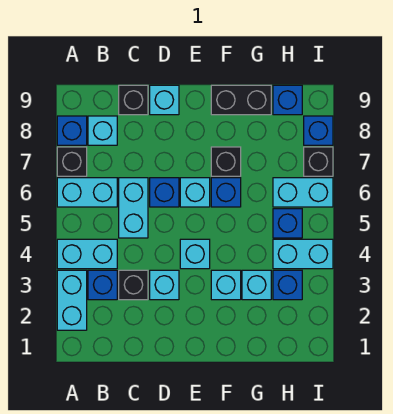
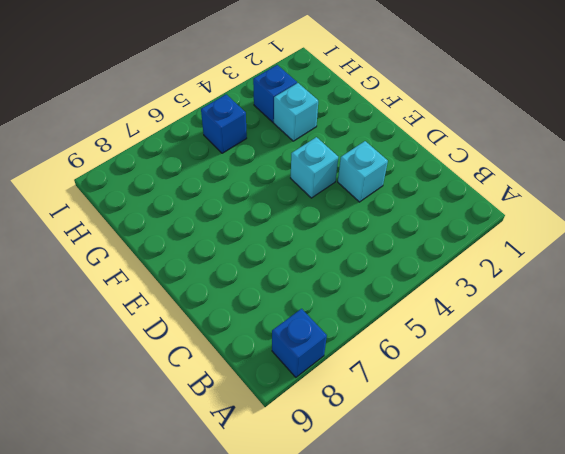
none -> cyan brick A2:A3 level 1
none -> cyan brick A4:B4 level 1
none -> cyan brick A6:B6 level 1

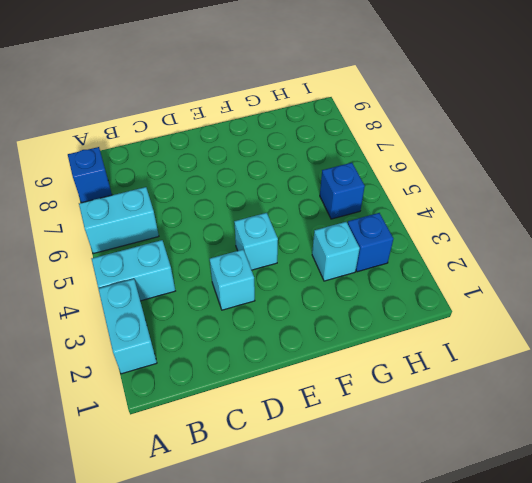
none -> black brick A7 level 1
none -> blue brick B3 level 1
none -> cyan brick B8 level 1

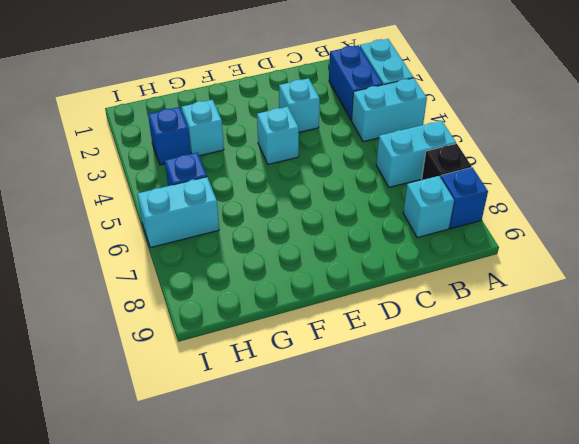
blue brick B2:B3 level 1 -> blue brick B3 level 1
none -> black brick C3 level 1
none -> cyan brick C5:C6 level 1
none -> black brick C9 level 1

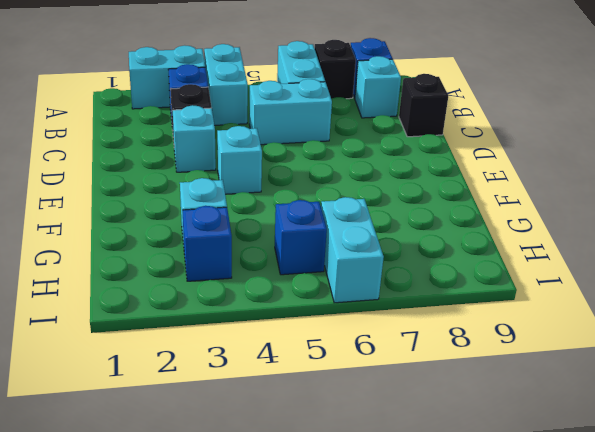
none -> blue brick D6 level 1
none -> cyan brick D9 level 1
none -> cyan brick E6 level 1

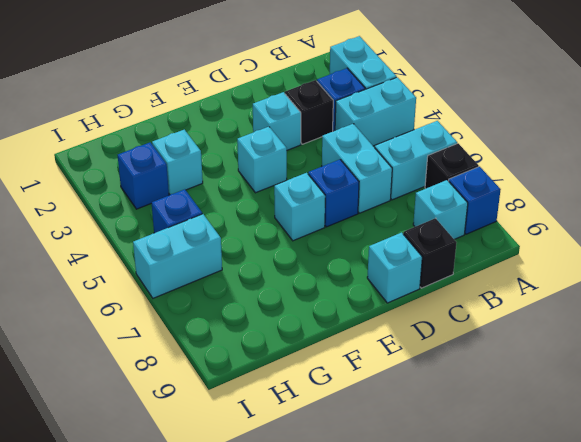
none -> cyan brick F3 level 1
none -> blue brick F6 level 1
none -> black brick F7 level 1

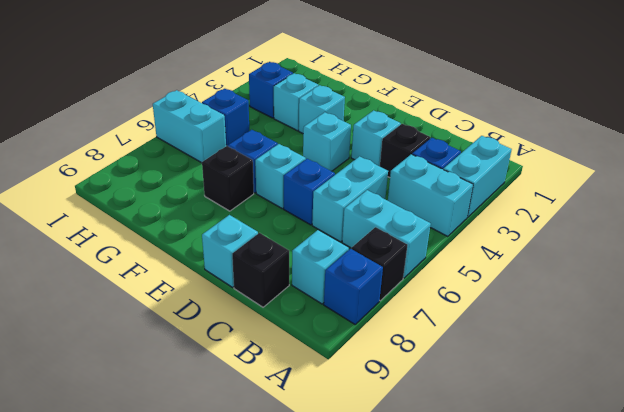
none -> black brick F9:G9 level 1
none -> cyan brick H4:I4 level 1
none -> blue brick H9 level 1

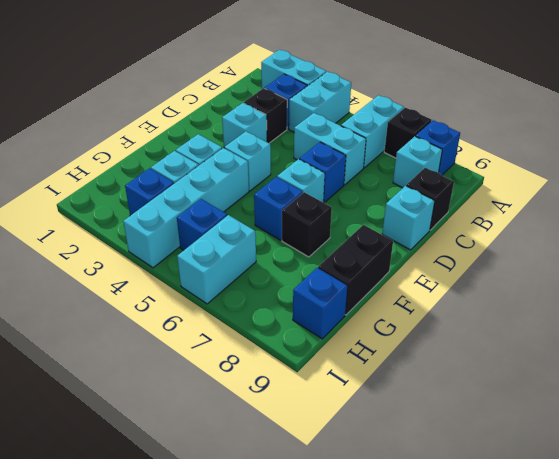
cyan brick F4:I4 level 1 -> cyan brick H4:I4 level 1
none -> black brick I7 level 1
none -> blue brick I8 level 1

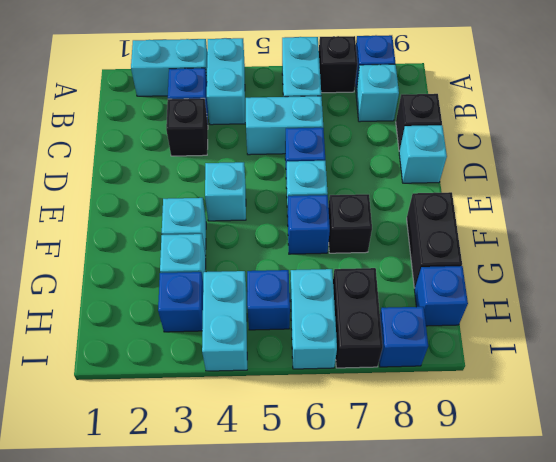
black brick H7:I7 level 1 -> black brick I7 level 1
none -> cyan brick D3 level 1

